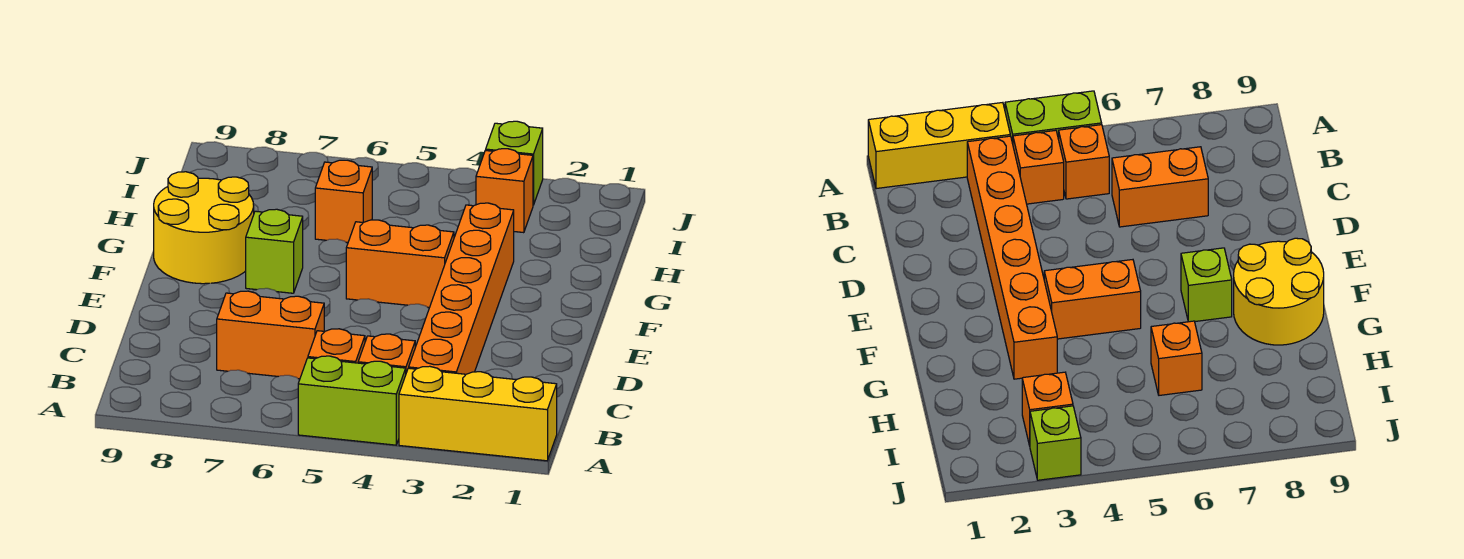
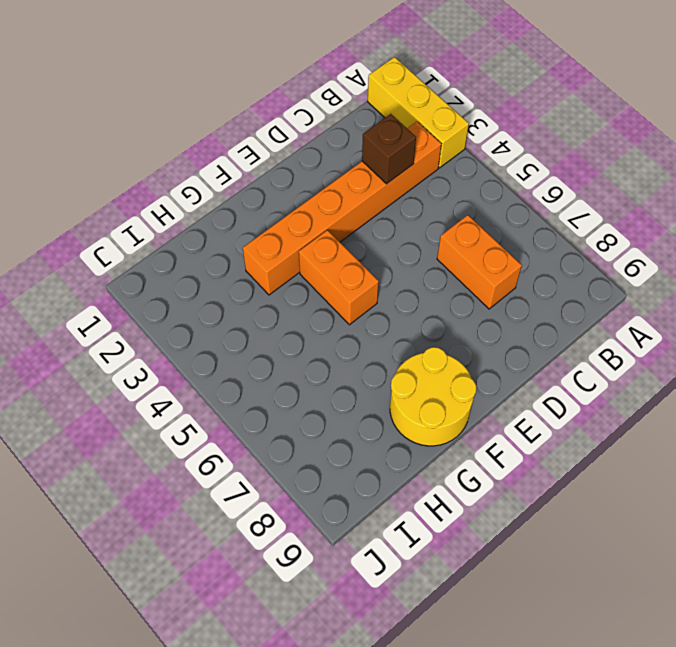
brown brick C3 level 2 -> none
none -> lime brick A4:A5 level 1
none -> orange brick B4 level 1
none -> orange brick B5 level 1

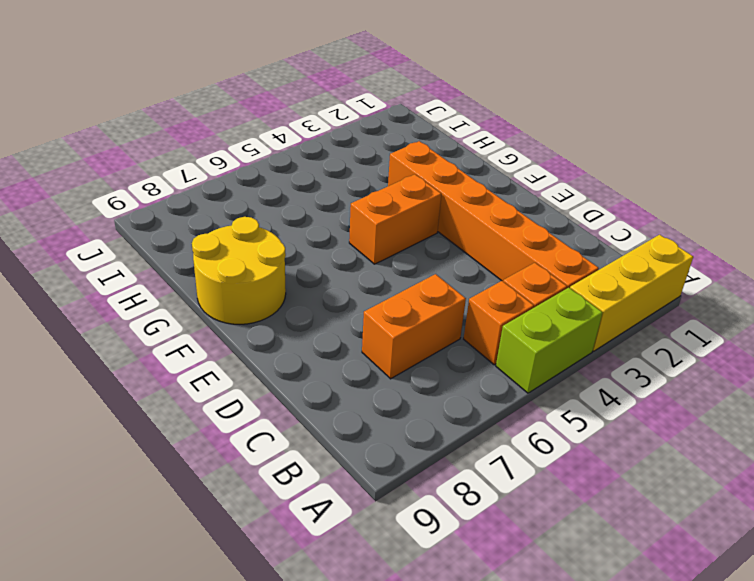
none -> lime brick F7 level 1
none -> orange brick H6 level 1
none -> orange brick I3 level 1

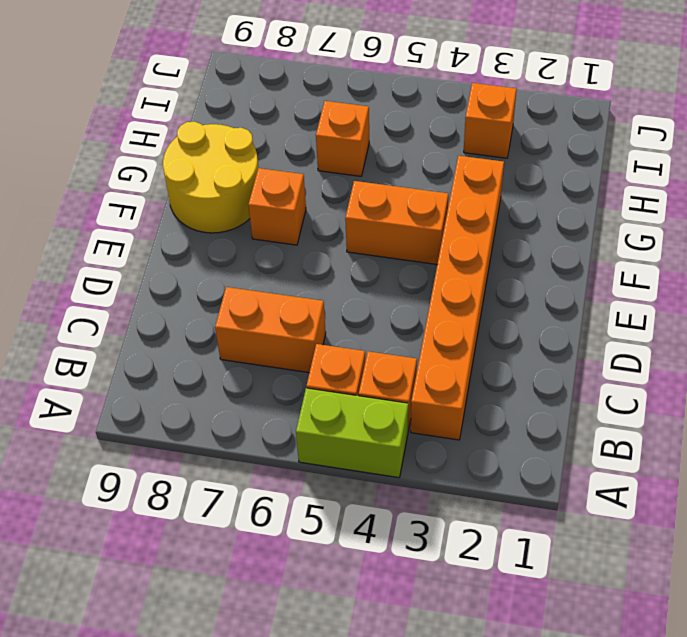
orange brick F7 level 1 -> lime brick F7 level 1
none -> yellow brick A1:A3 level 1
none -> lime brick J3 level 1

